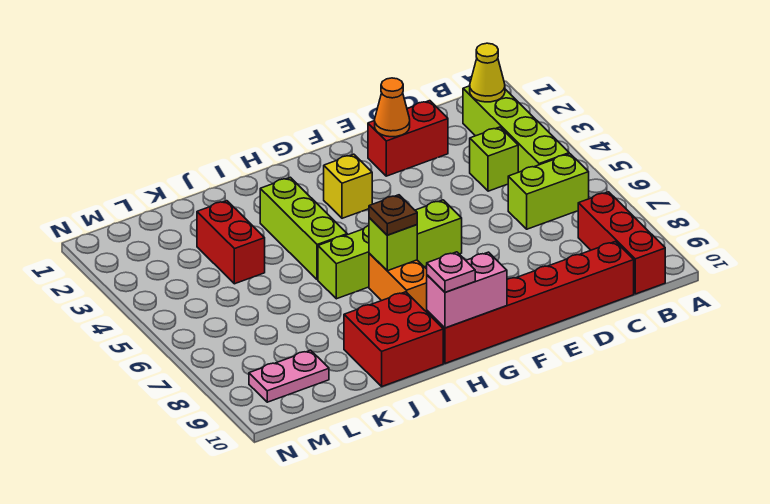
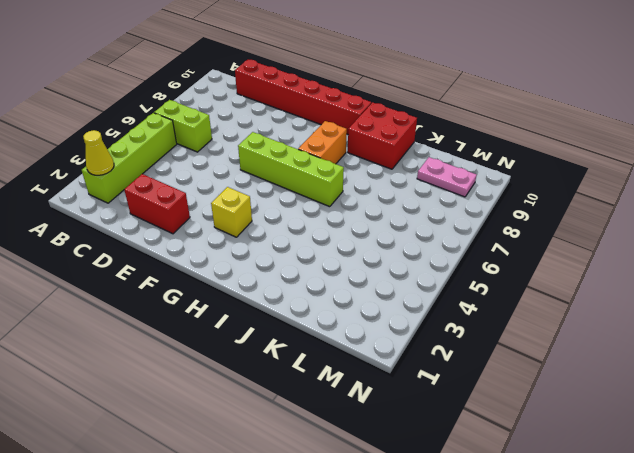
none -> red brick B8:B10 level 1
none -> lime brick C4 level 1
none -> lime brick I3:I5 level 1

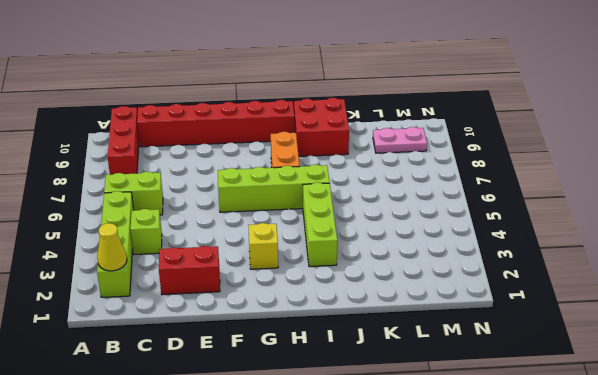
none -> red brick K3:K4 level 1
none -> orange cone E2 level 2
none -> pink brick G10:H10 level 2

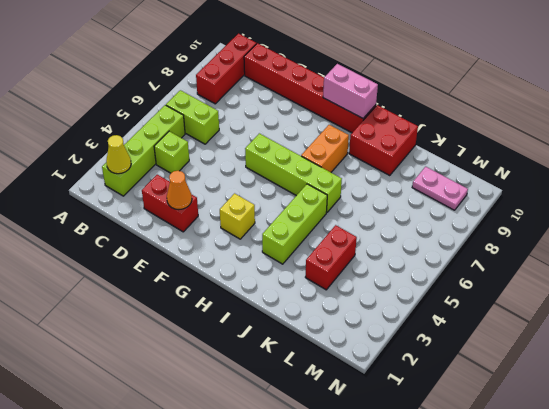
none -> lime brick H7 level 2
none -> brown plate H7 level 3
none -> pink plate H10 level 3

